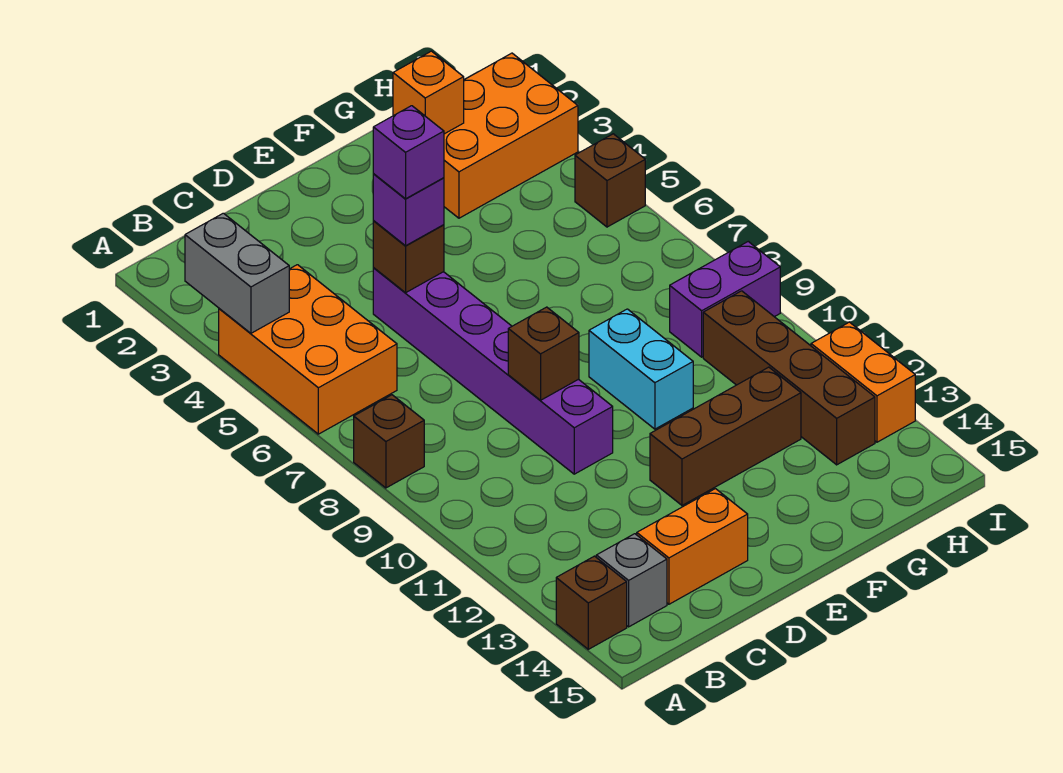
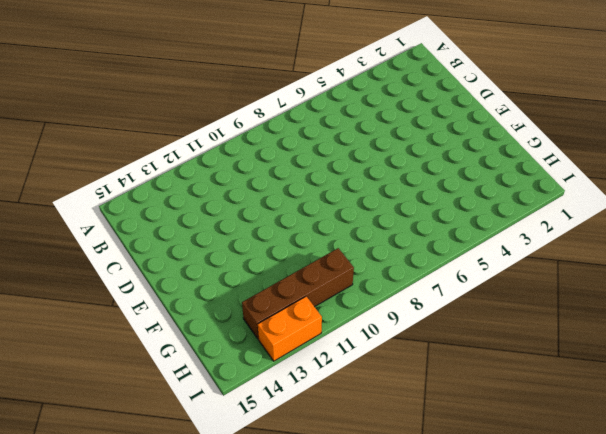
none -> orange brick A4:B6 level 1
none -> brown brick A8 level 1
none -> brown brick A14 level 1

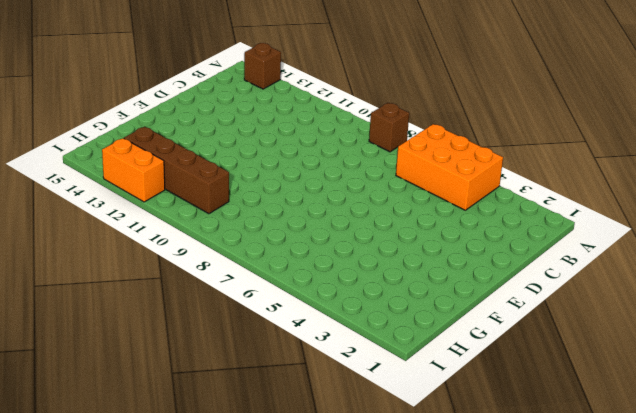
none -> grey brick B14 level 1
none -> orange brick C14:D14 level 1
none -> purple brick D5:D10 level 1

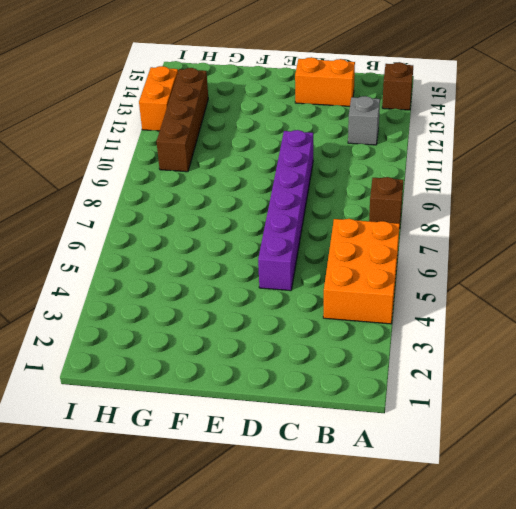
grey brick B12 level 1 -> grey brick B14 level 1
none -> brown brick E12:G12 level 1
none -> cyan brick F9:F10 level 1
none -> orange brick G2:I3 level 1

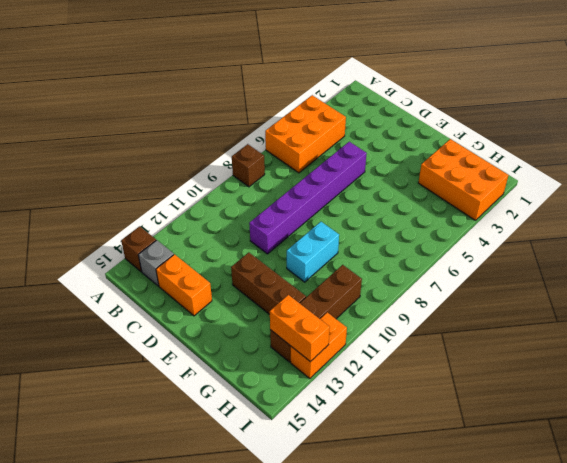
orange brick H13:I13 level 2 -> none
none -> purple brick H9:I9 level 1
none -> brown brick I5 level 1
none -> grey brick A3:A4 level 2

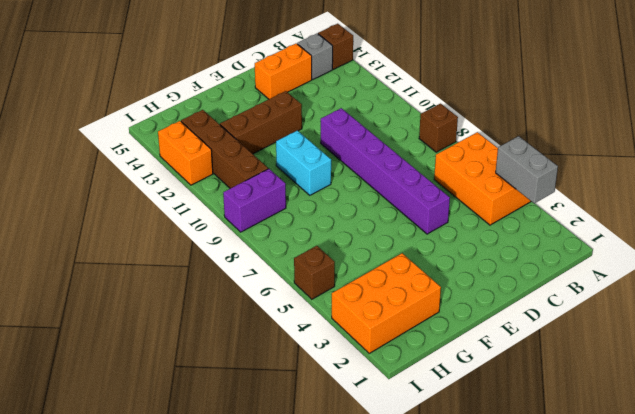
none -> brown brick D5 level 2
none -> brown brick D9 level 2
none -> orange brick G2 level 2

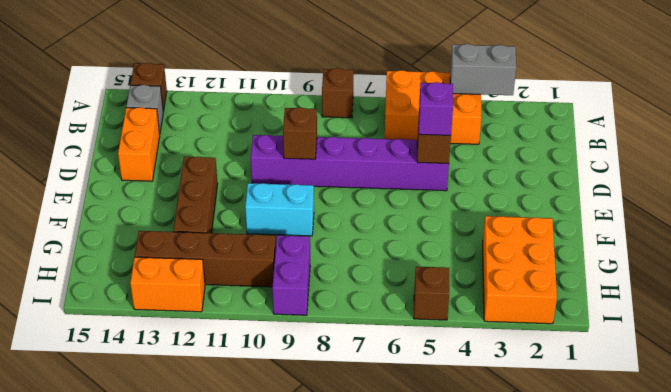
none -> orange brick G2 level 2
none -> purple brick D5 level 4

